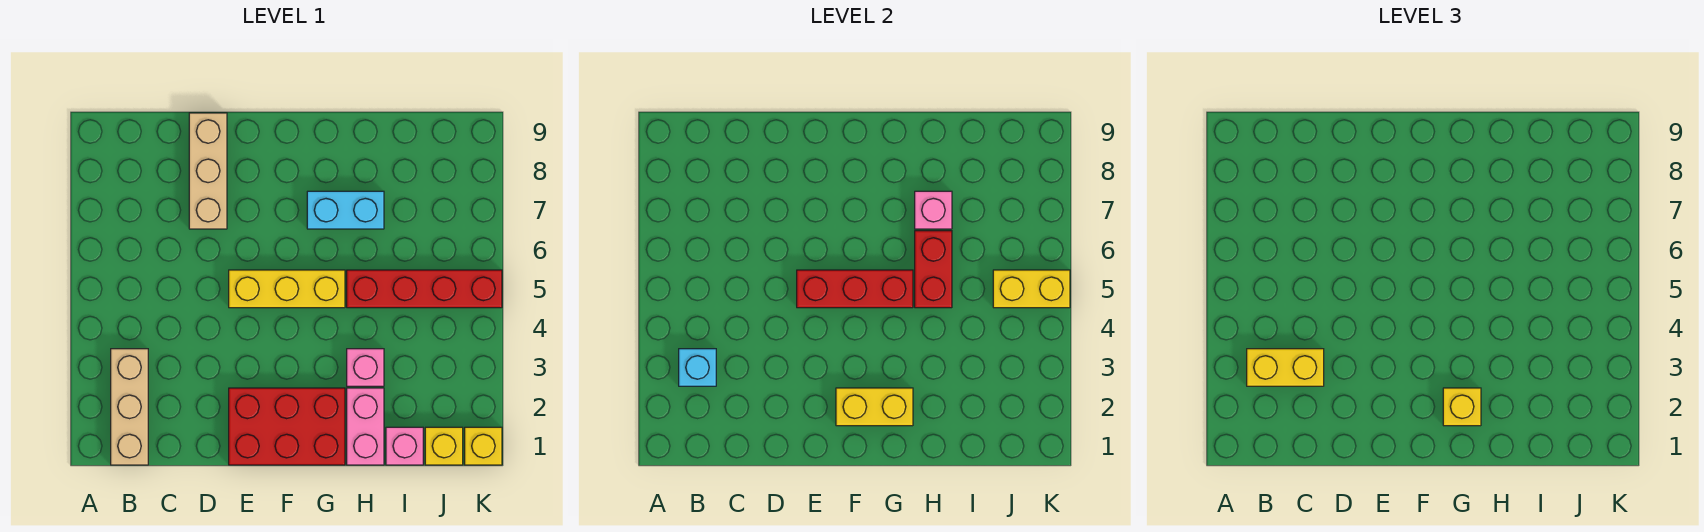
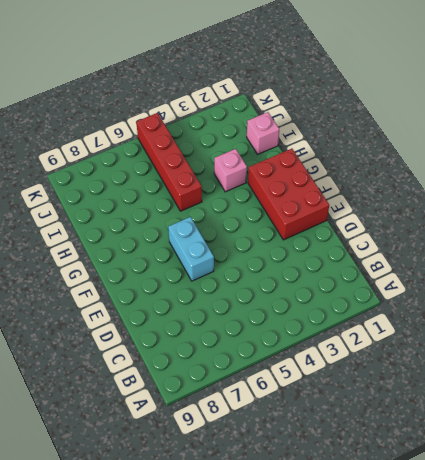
cyan brick E6:F6 level 1 -> cyan brick G7:H7 level 1
none -> tan brick B1:B3 level 1
none -> tan brick D7:D9 level 1
none -> yellow brick E5:G5 level 1

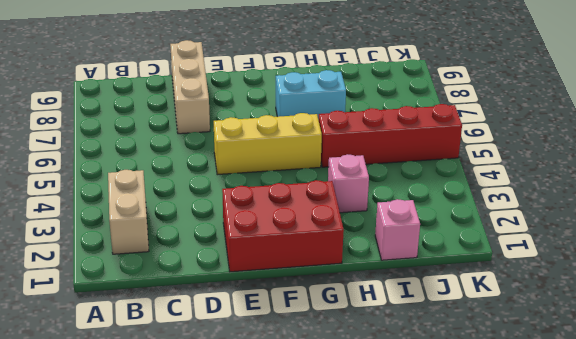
tan brick B2:B3 level 1 -> tan brick B1:B3 level 1
none -> pink brick H1:H2 level 1
none -> yellow brick J1 level 1
none -> yellow brick K1 level 1

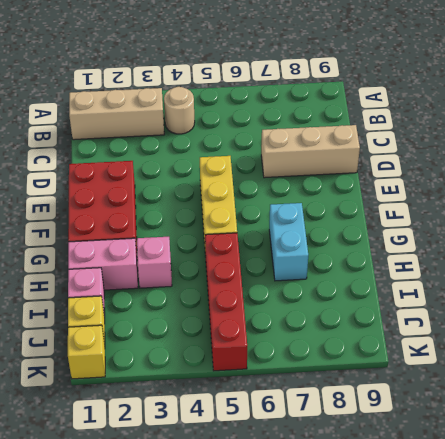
tan round brick B4 level 1 -> none
none -> cyan brick B3 level 2
none -> red brick E5:G5 level 2
none -> yellow brick F2:G2 level 2

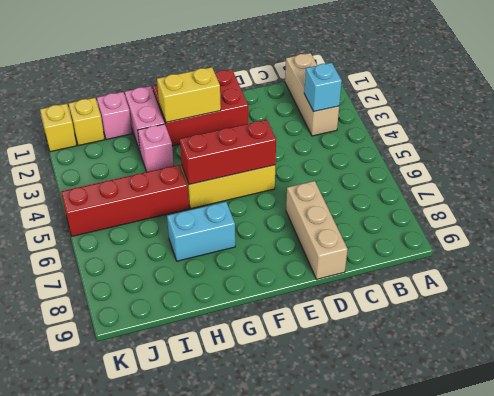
none -> red brick H5:H6 level 2
none -> pink brick H7 level 2
none -> yellow brick J5:K5 level 2

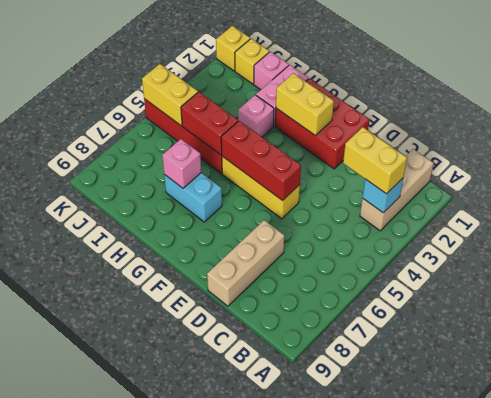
red brick H5:I5 level 2 -> red brick H5:H6 level 2
none -> yellow brick G2 level 3

